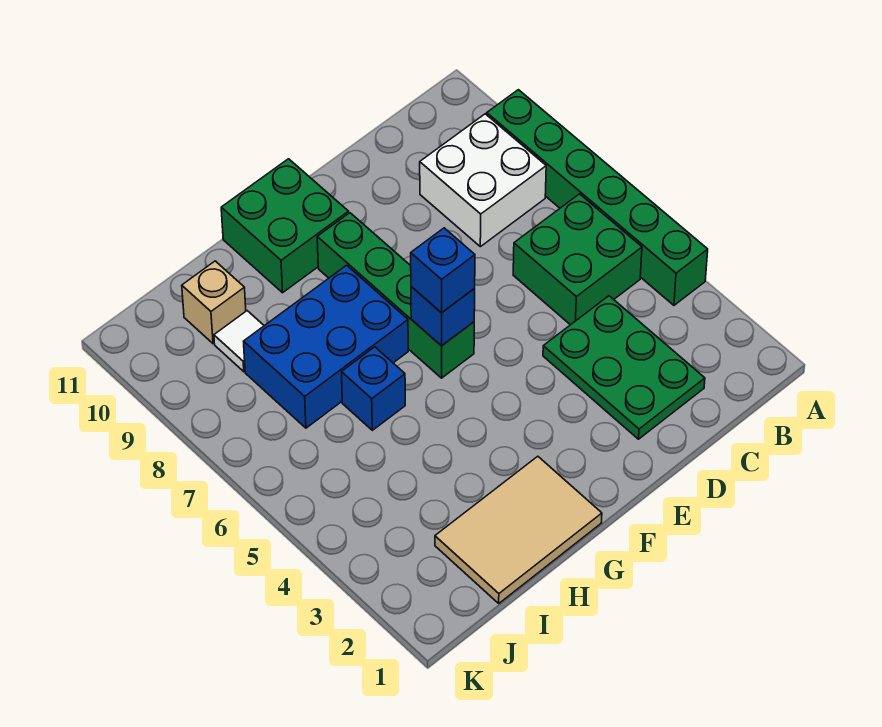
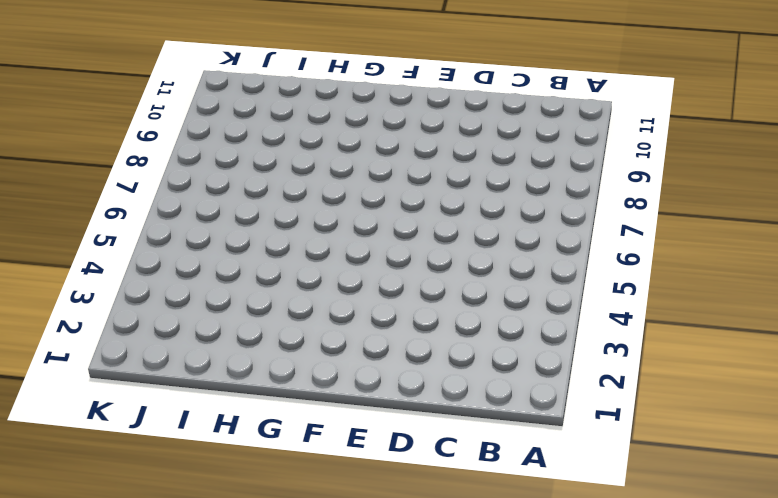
none -> green brick A4:A9 level 1
none -> green brick B5:C6 level 1
none -> white brick B8:C9 level 1

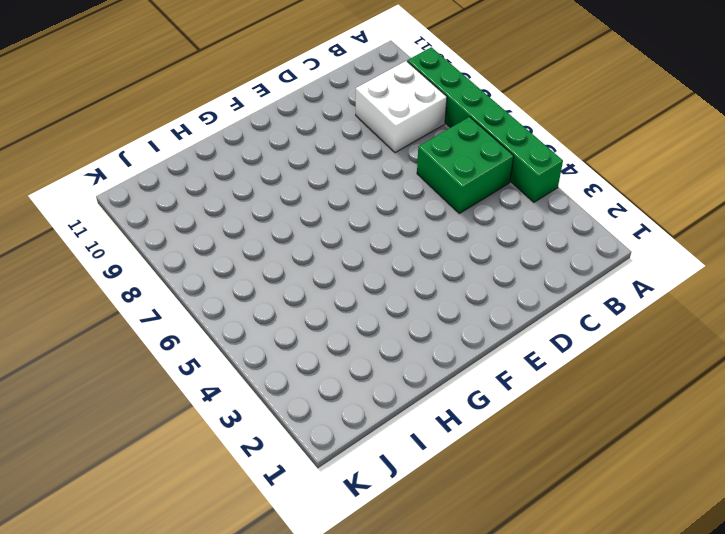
none -> green plate C2:D4 level 1
none -> green brick F6:F9 level 1
none -> green brick F10:G11 level 1

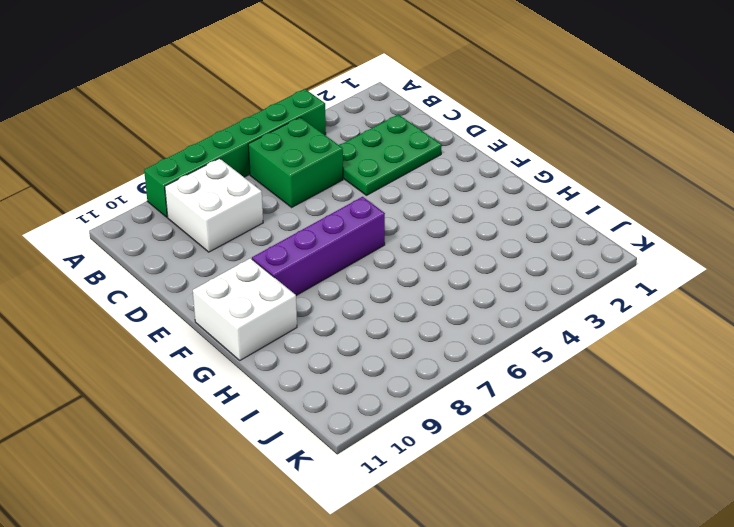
purple brick F6:F9 level 1 -> green brick F6:F9 level 1
white brick F10:G11 level 1 -> green brick F10:G11 level 1
none -> tan tile G1:I2 level 1
none -> blue brick G7:I8 level 1
none -> blue brick H6 level 1

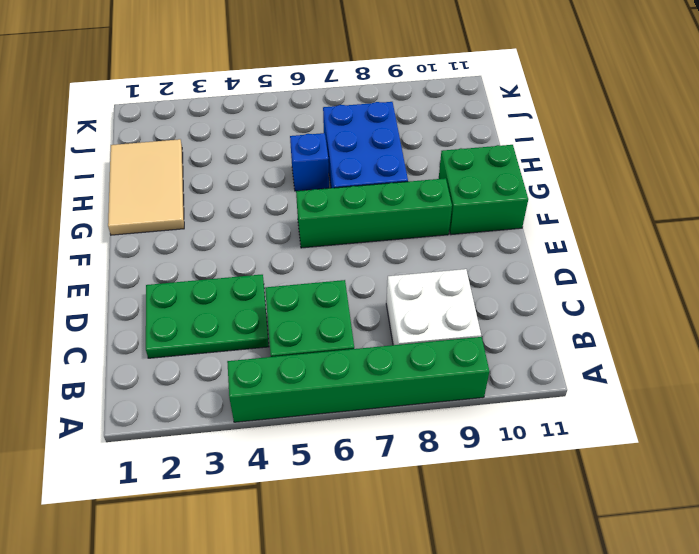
none -> white tile I9 level 1
none -> tan brick I10 level 1
none -> blue brick F6 level 2

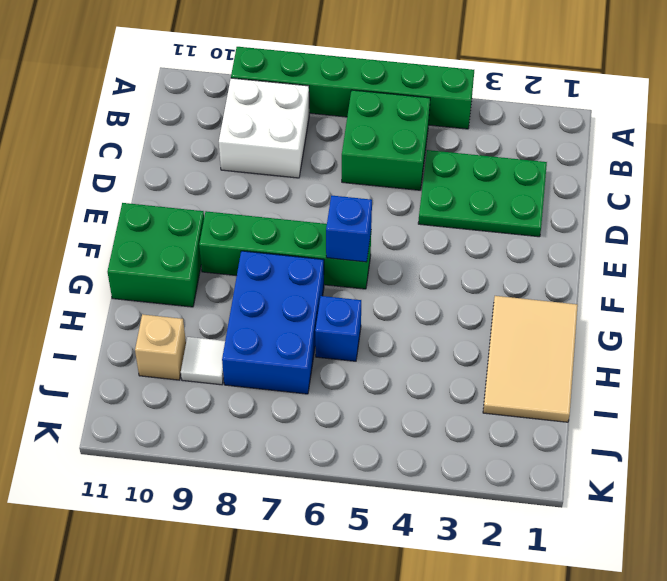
none -> blue brick F6 level 3

